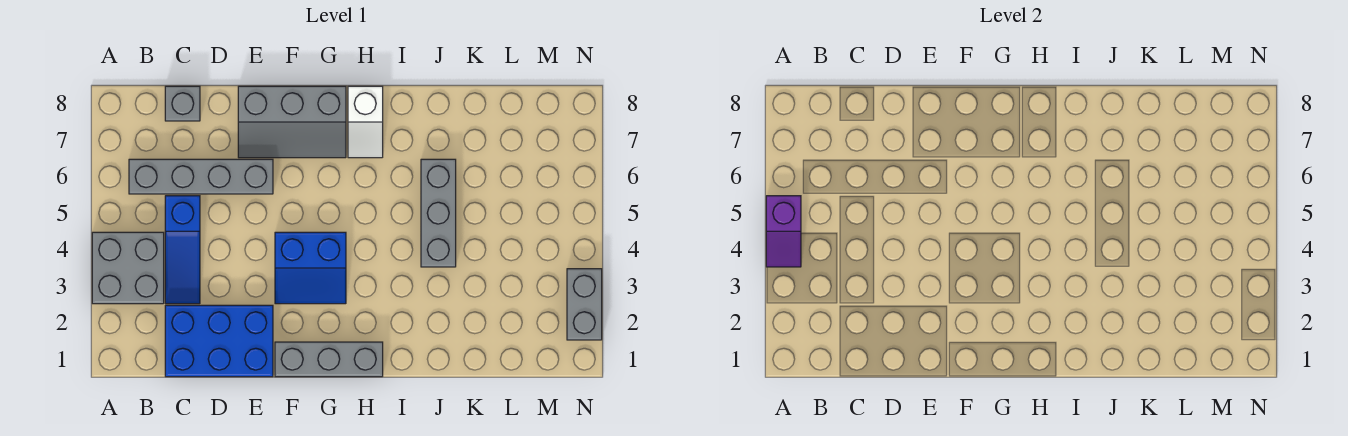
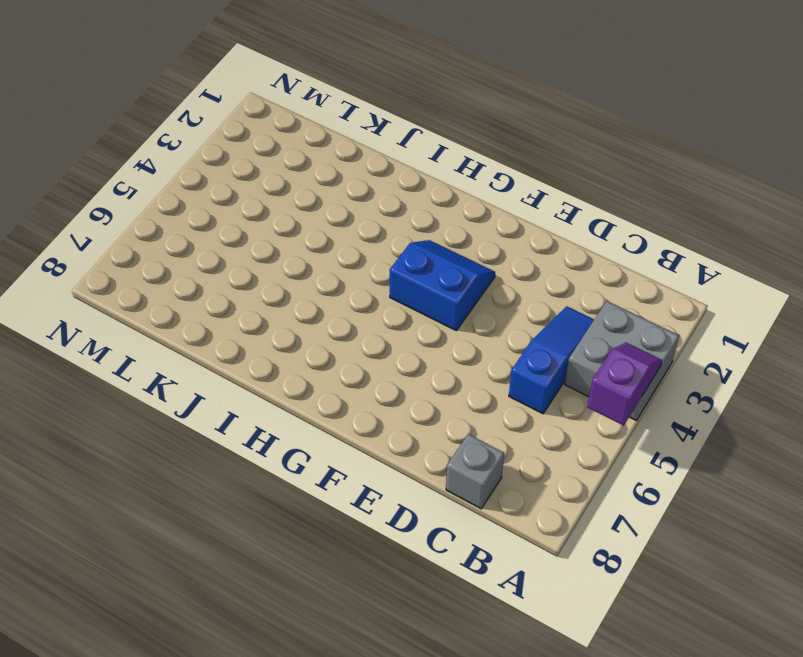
none -> grey brick B6:E6 level 1
none -> blue brick C1:E2 level 1
none -> grey slope E7:G8 level 1 top 8

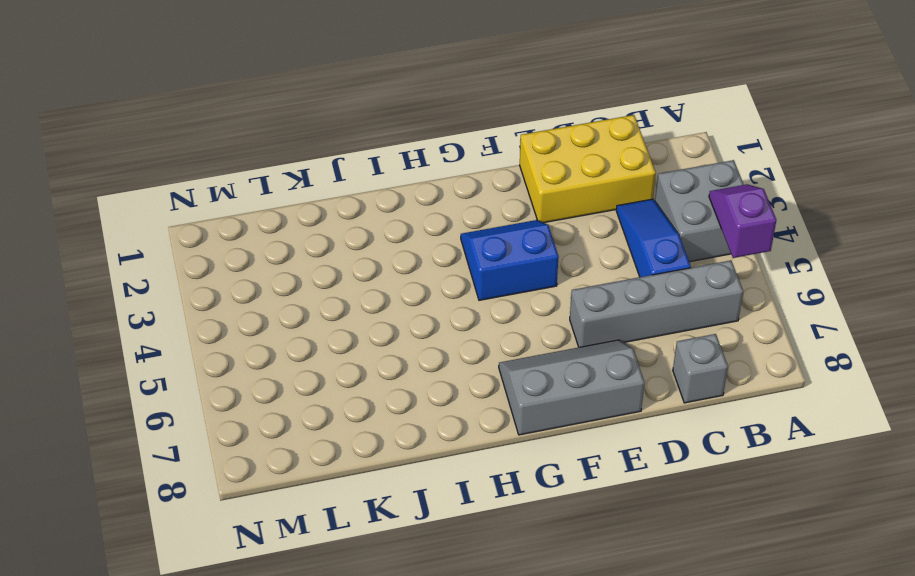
yellow brick C1:E2 level 1 -> blue brick C1:E2 level 1
none -> grey brick F1:H1 level 1
none -> white slope H7:H8 level 1 top 8
none -> grey brick J4:J6 level 1

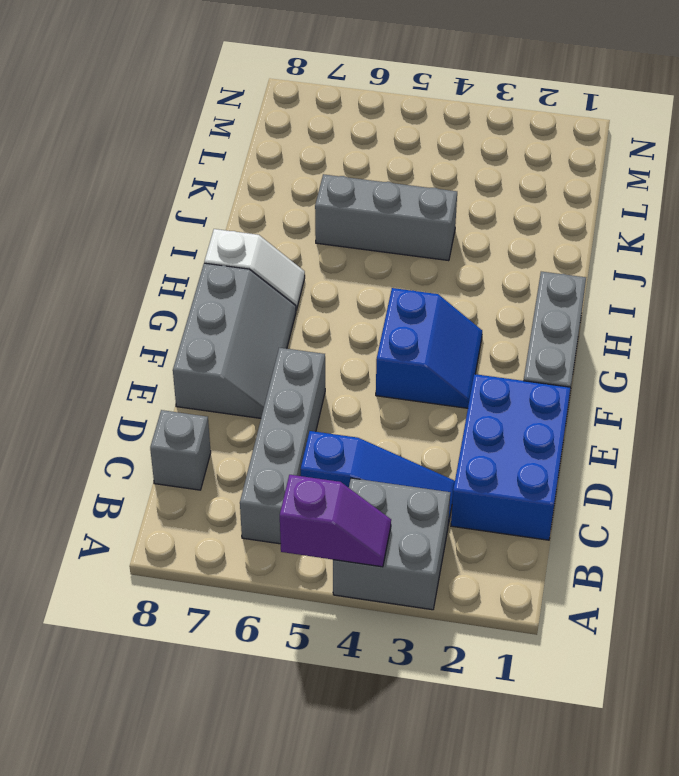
none -> grey brick N2:N3 level 1

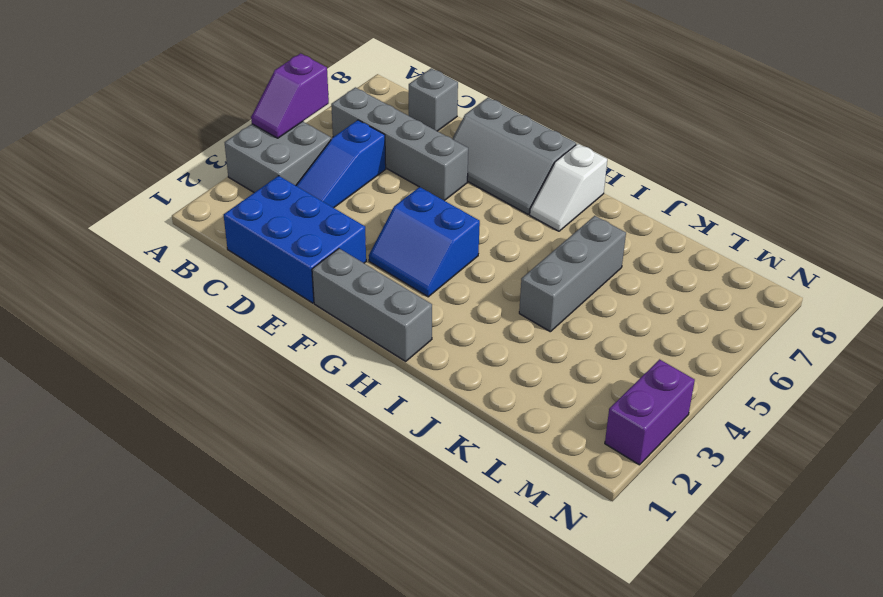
purple brick N2:N3 level 1 -> grey brick N2:N3 level 1

